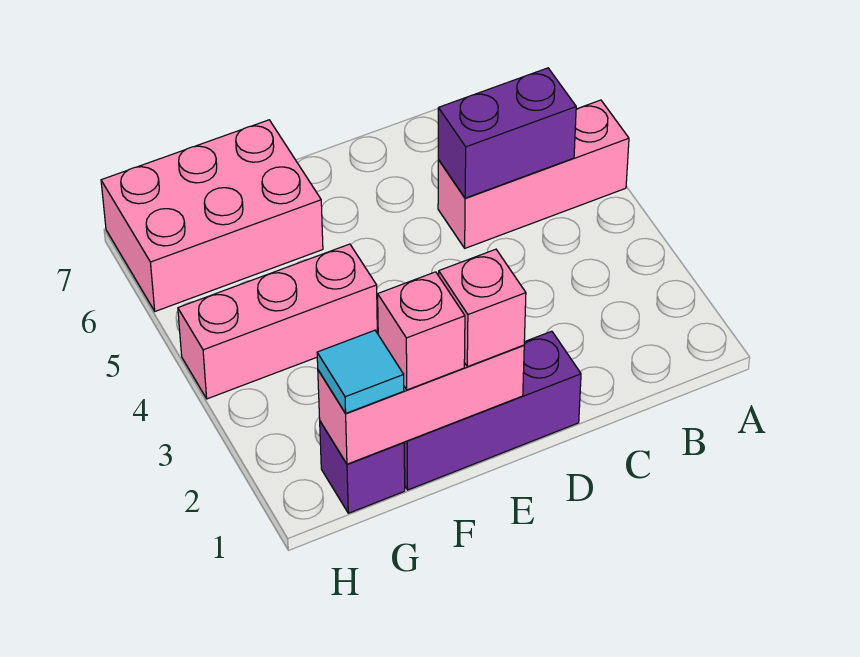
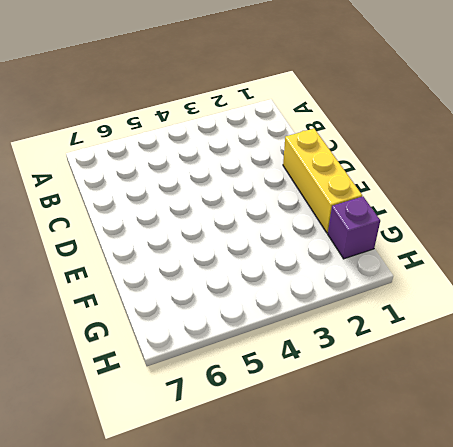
yellow brick D1:F1 level 1 -> purple brick D1:F1 level 1
none -> pink brick A5:C5 level 1
none -> pink brick F4:H4 level 1

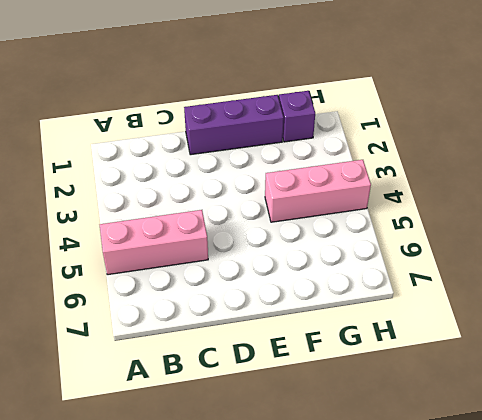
none -> pink brick F6:H7 level 1
none -> purple brick B5:C5 level 2

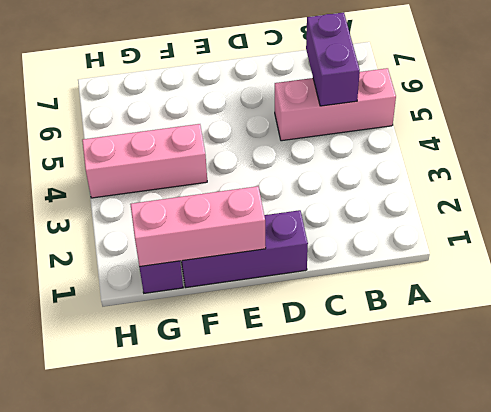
purple brick B5:B6 level 2 -> purple brick B5:C5 level 2
none -> pink brick F6:H7 level 1
none -> pink brick E1 level 3

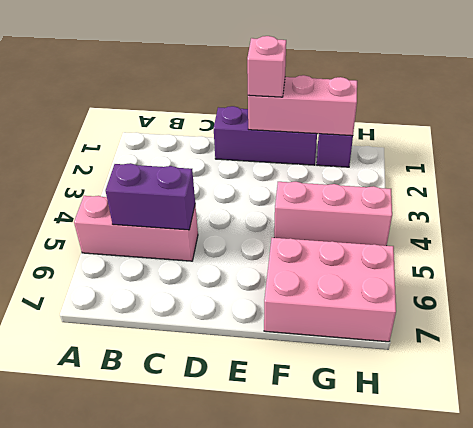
none -> pink brick F1 level 3
none -> cyan tile G1 level 3

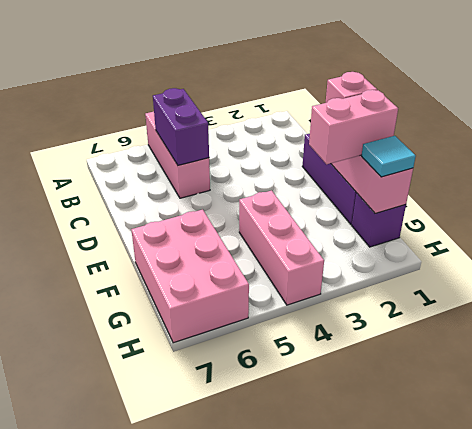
pink brick F1:F2 level 3 -> pink brick F1 level 3

